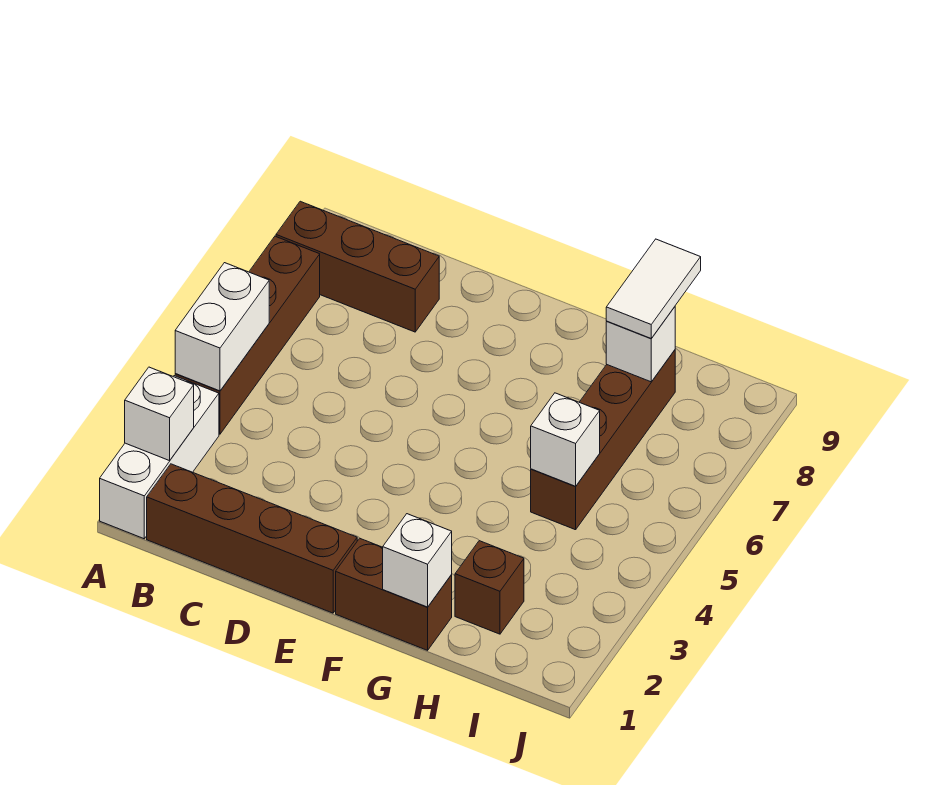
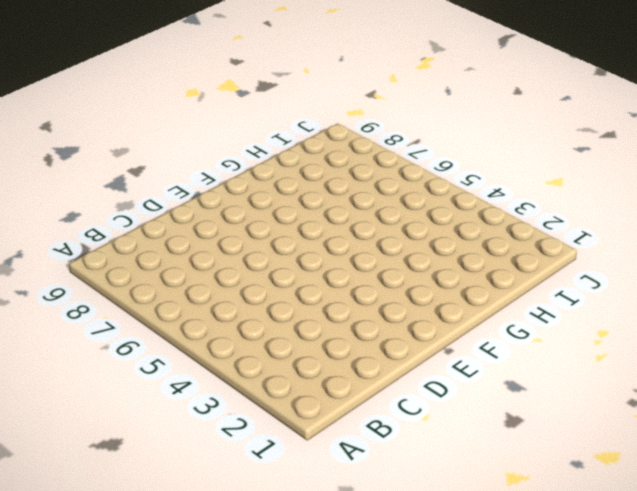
none -> white brick A1:A3 level 1
none -> brown brick A4:A7 level 1
none -> brown brick A8:C8 level 1

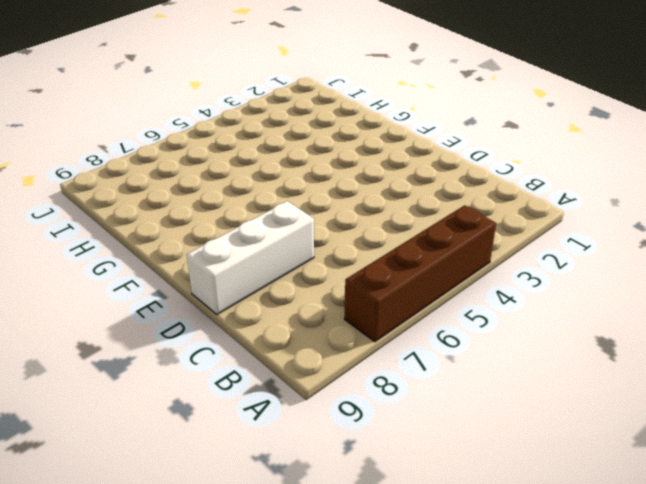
white brick D7:D9 level 1 -> white brick A1:A3 level 1
none -> brown brick A8:C8 level 1
none -> brown brick B1:E1 level 1
none -> brown brick F1:G1 level 1

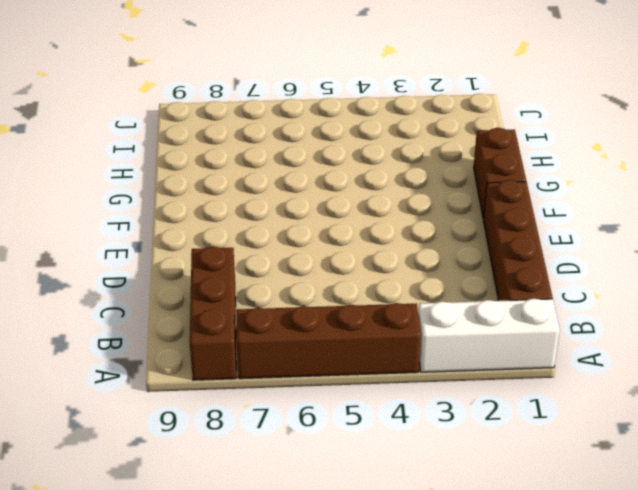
none -> brown brick H2 level 1
none -> brown brick H5:H8 level 1
none -> white brick A2 level 2

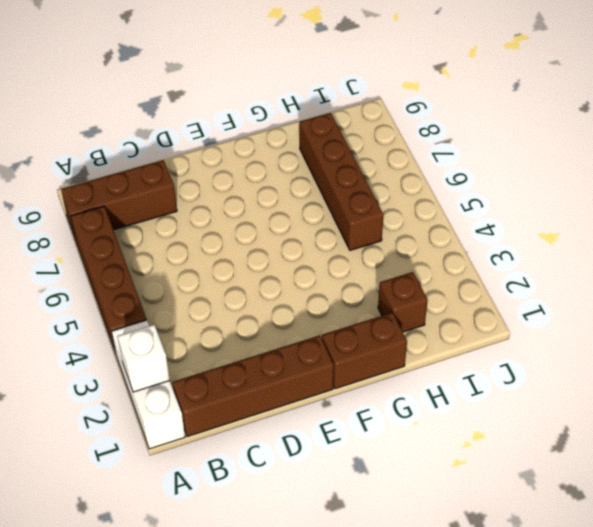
none -> white brick A4:A5 level 2
none -> white brick G1 level 2
none -> white brick H5 level 2

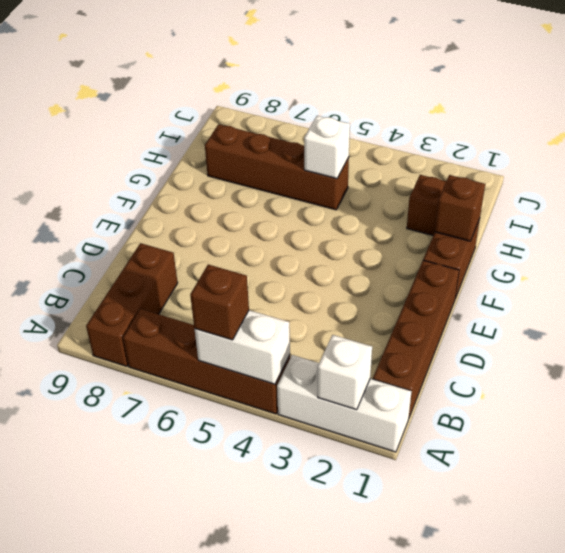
brown brick A5 level 3 -> none
brown brick G1 level 2 -> white brick G1 level 2
none -> white brick H8 level 2
none -> white tile H8:H9 level 3

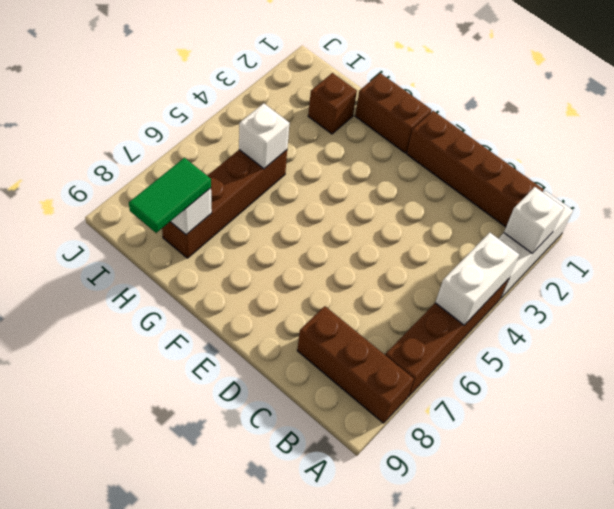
green tile H8:H9 level 3 -> white tile H8:H9 level 3
none -> white brick G1 level 2

